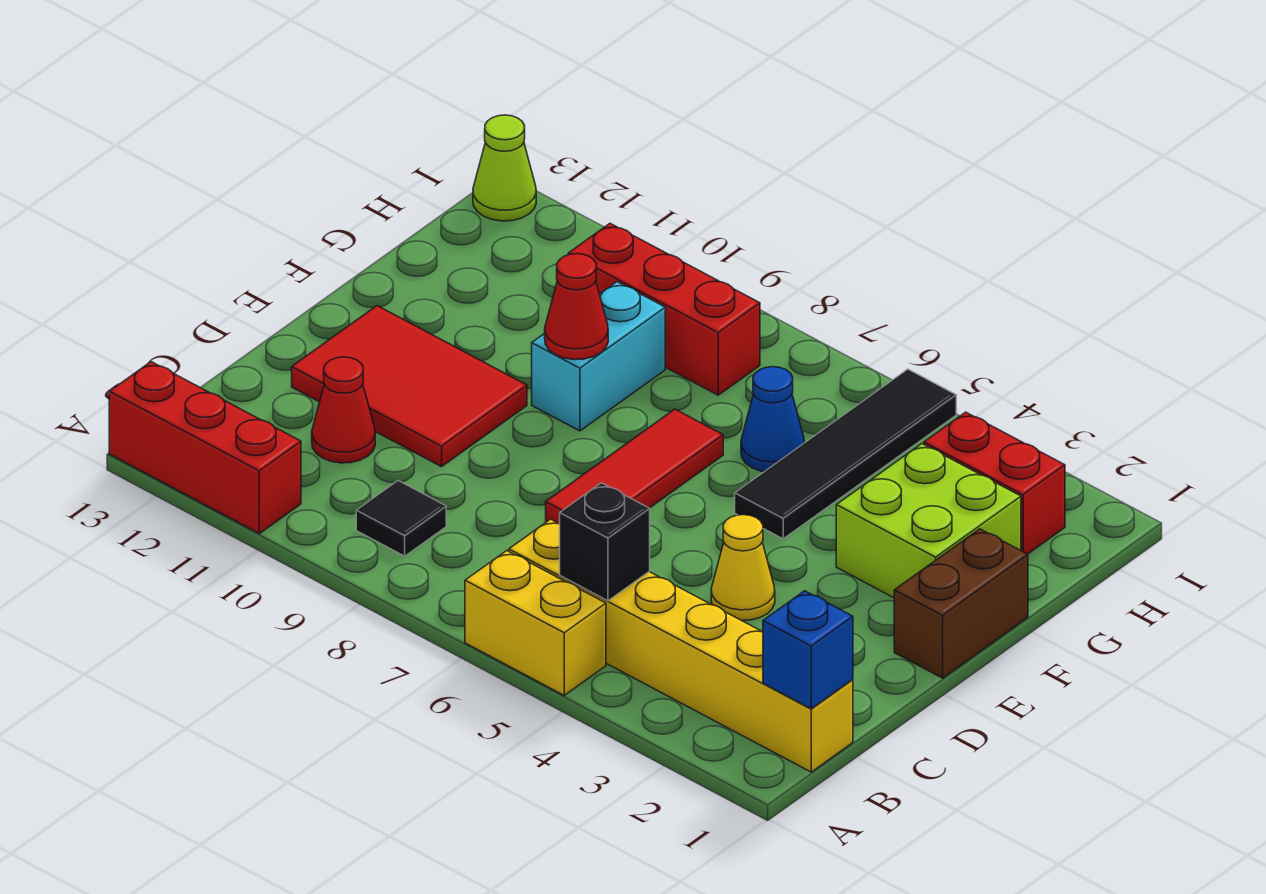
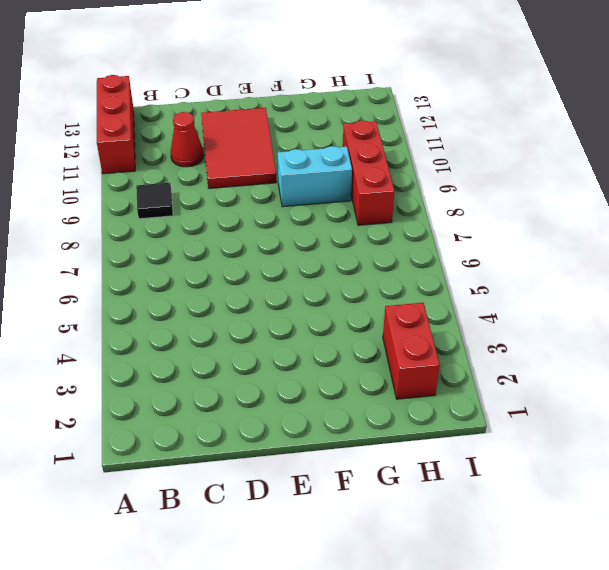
none -> yellow brick A5:A6 level 1
none -> yellow brick B1:B6 level 1
none -> yellow cone D4 level 1

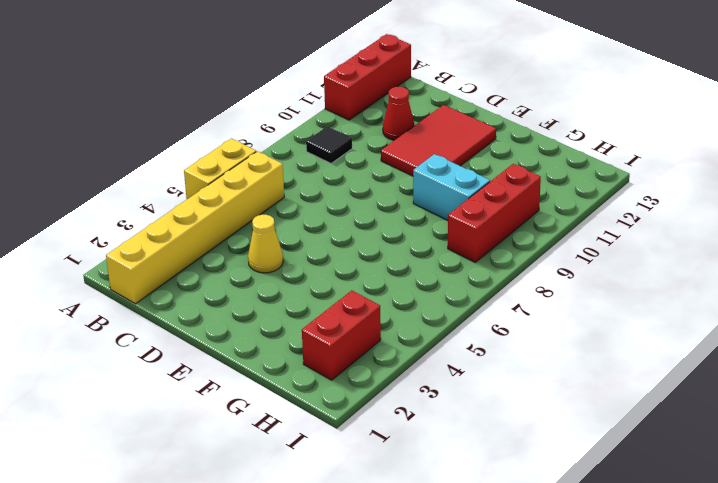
none -> red tile D7:F7 level 1
none -> brown brick E1:F1 level 1
none -> lime brick F2:G3 level 1

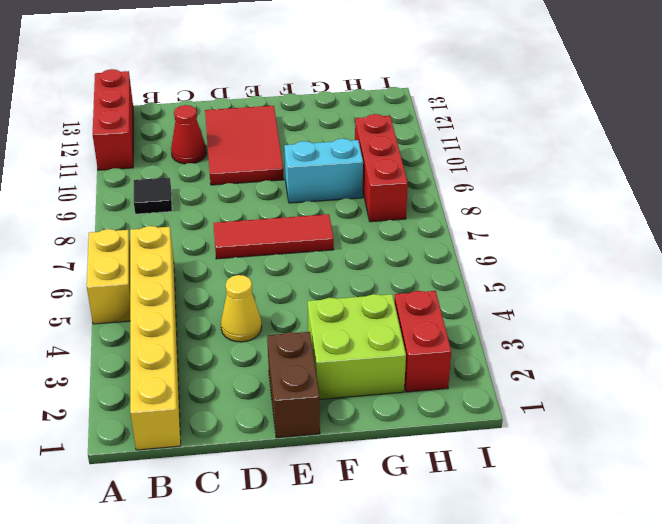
brown brick E1:E2 level 1 -> brown brick E1:F1 level 1
none -> black tile F5:I5 level 1
none -> blue cone G6 level 1
none -> lime cone I13 level 1

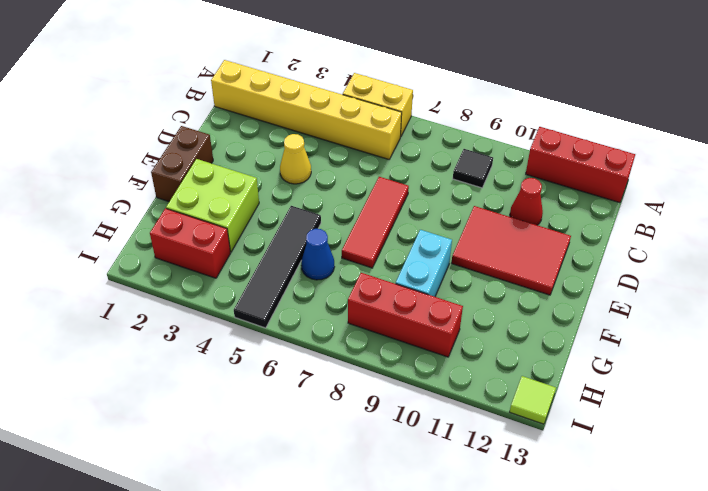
lime tile I13 level 1 -> lime cone I13 level 1
none -> blue brick B1 level 2
none -> black brick B5 level 2
none -> red cone F9 level 2

